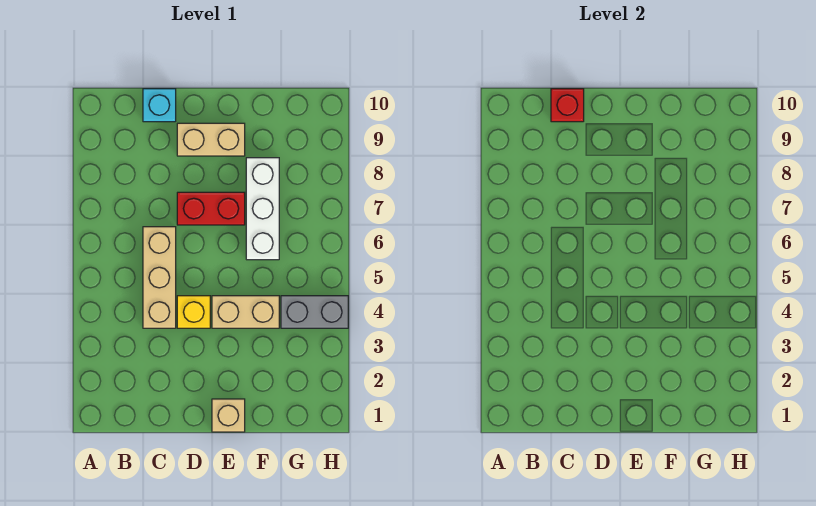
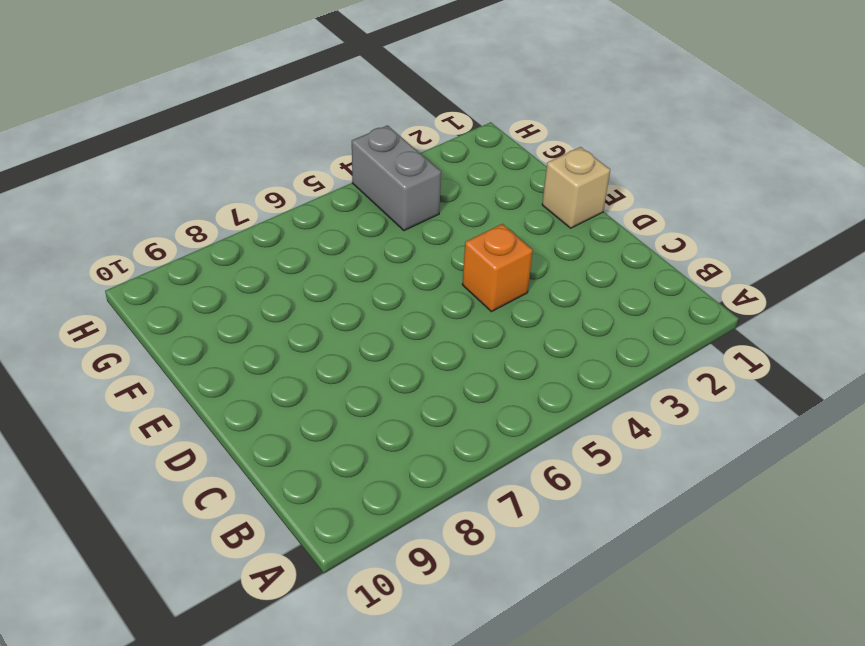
orange brick D4 level 1 -> yellow brick D4 level 1
none -> tan brick C4:C6 level 1
none -> cyan brick C10 level 1

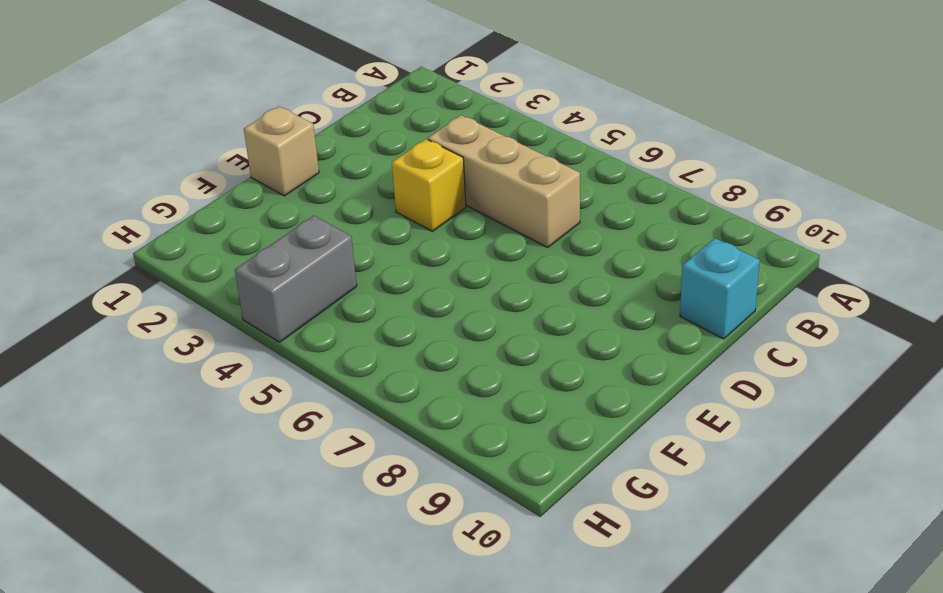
none -> red brick D7:E7 level 1
none -> tan brick D9:E9 level 1

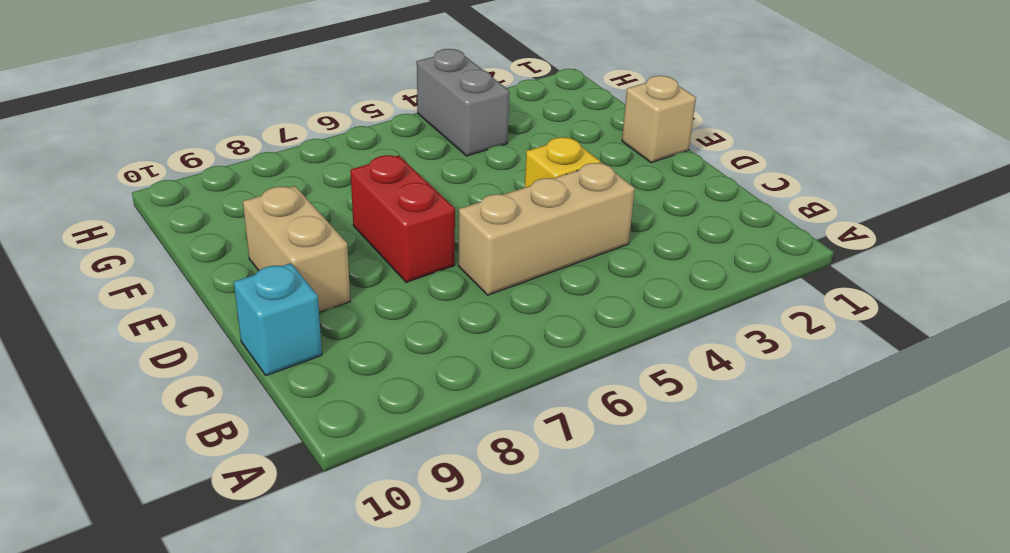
none -> tan brick E4:F4 level 1
none -> white brick F6:F8 level 1

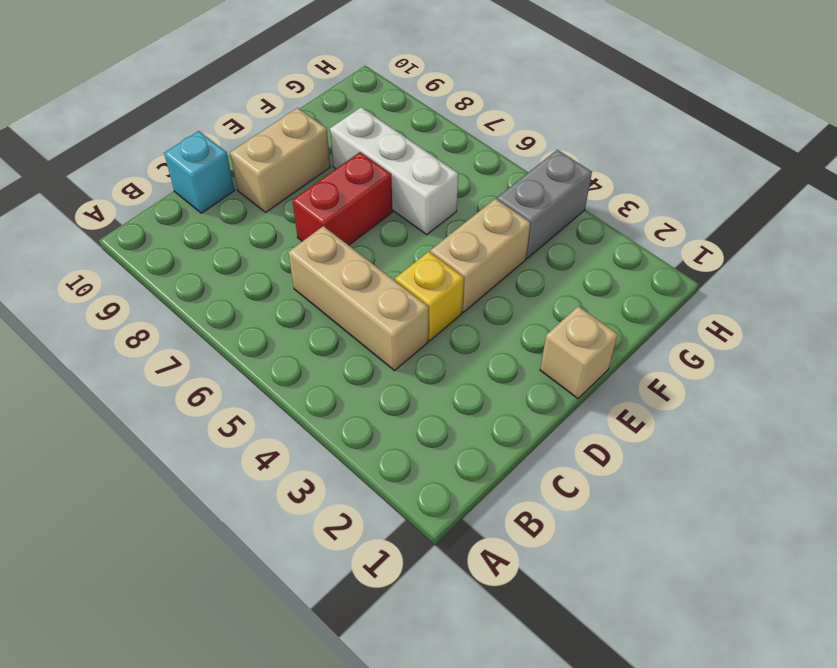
none -> red brick C10 level 2

